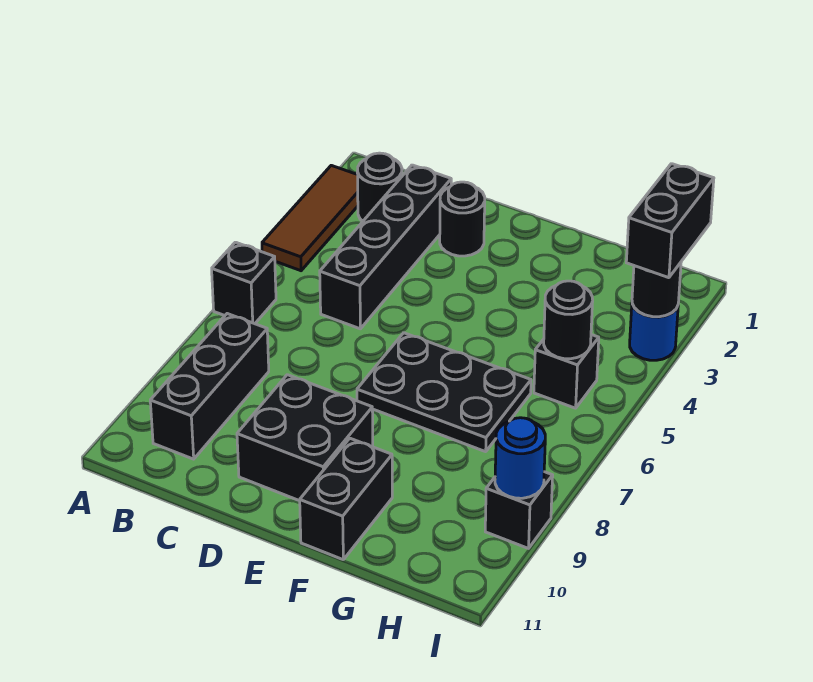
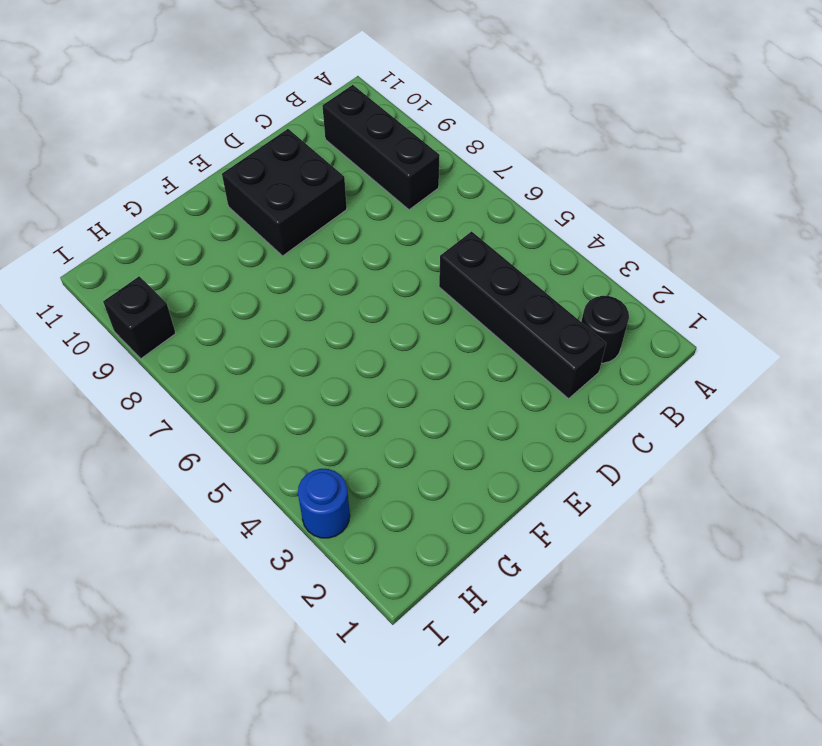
none -> brown tile A2:A4 level 1
none -> black brick A6 level 1
none -> black round brick D2 level 1

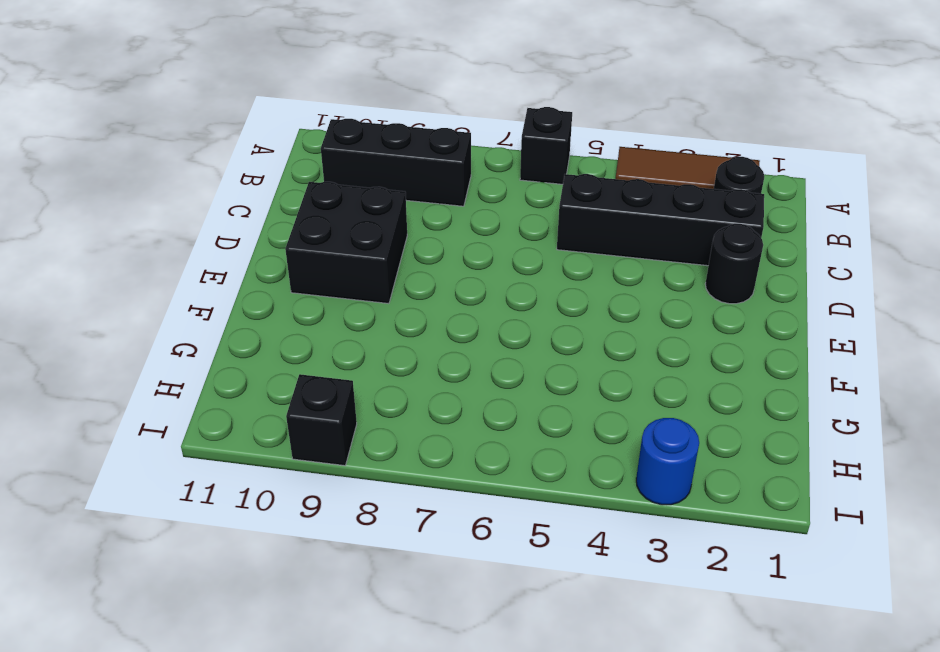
none -> black plate E6:G7 level 1
none -> black brick F10:F11 level 1
none -> black brick H5 level 1

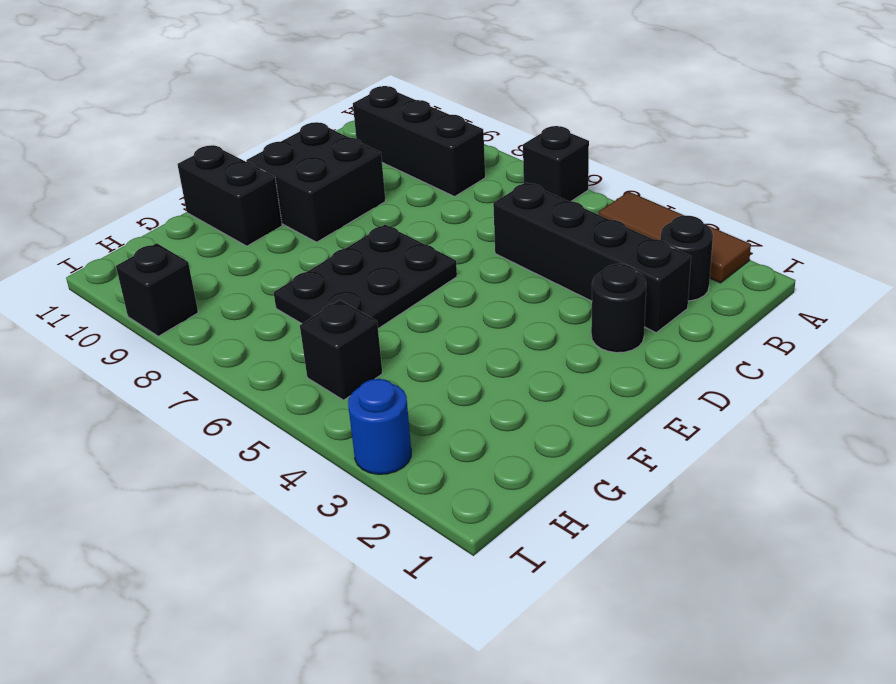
none -> black round brick H5 level 2
none -> black round brick I3 level 2
none -> blue round brick I9 level 2

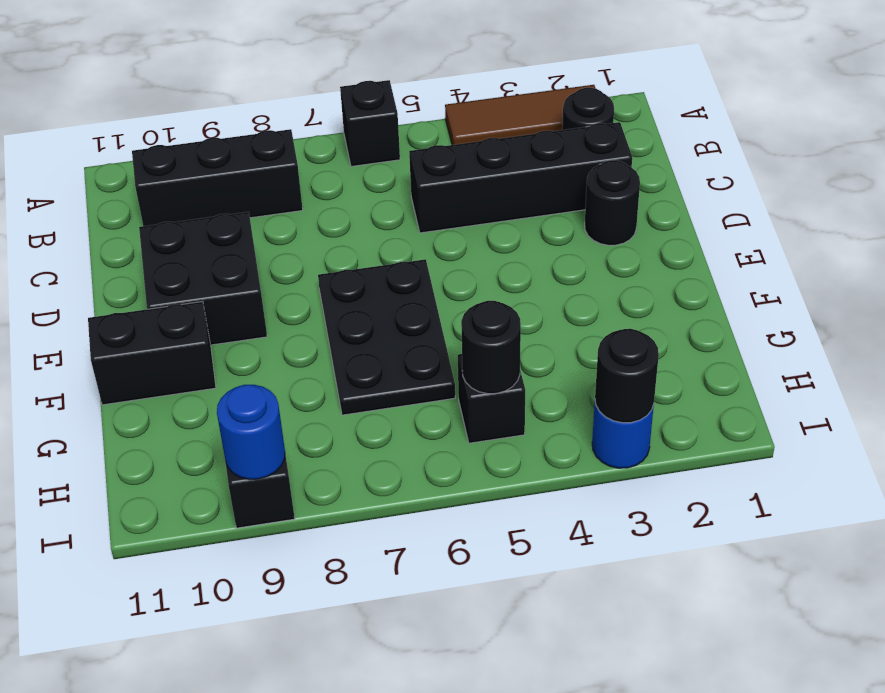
none -> black brick I2:I3 level 3

